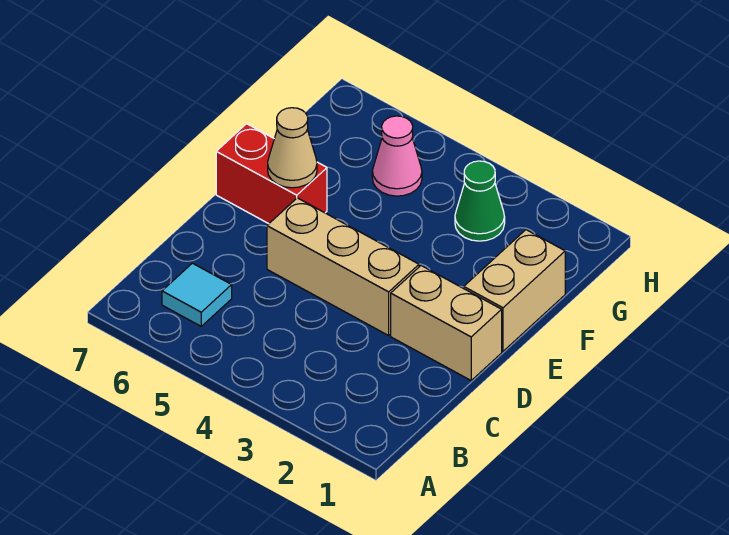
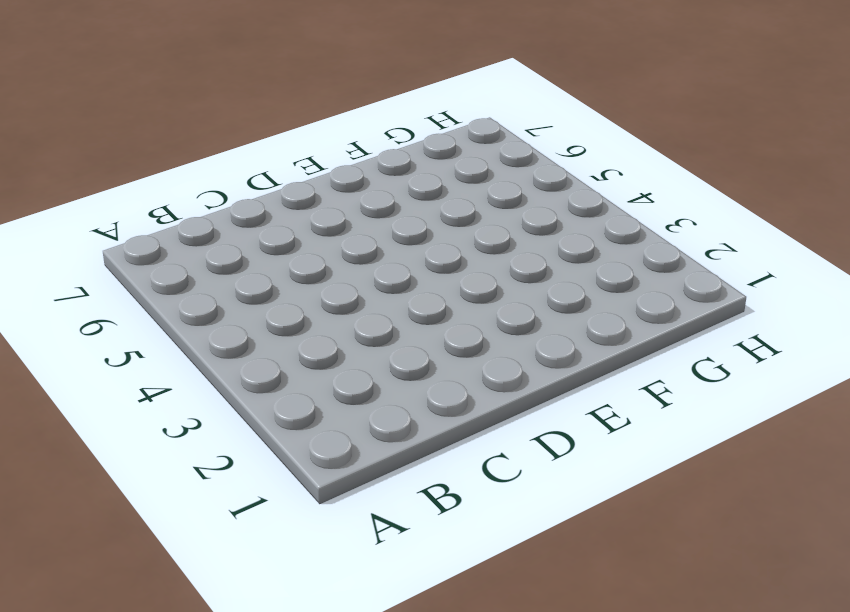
none -> cyan tile B6 level 1
none -> tan brick D1:D2 level 1

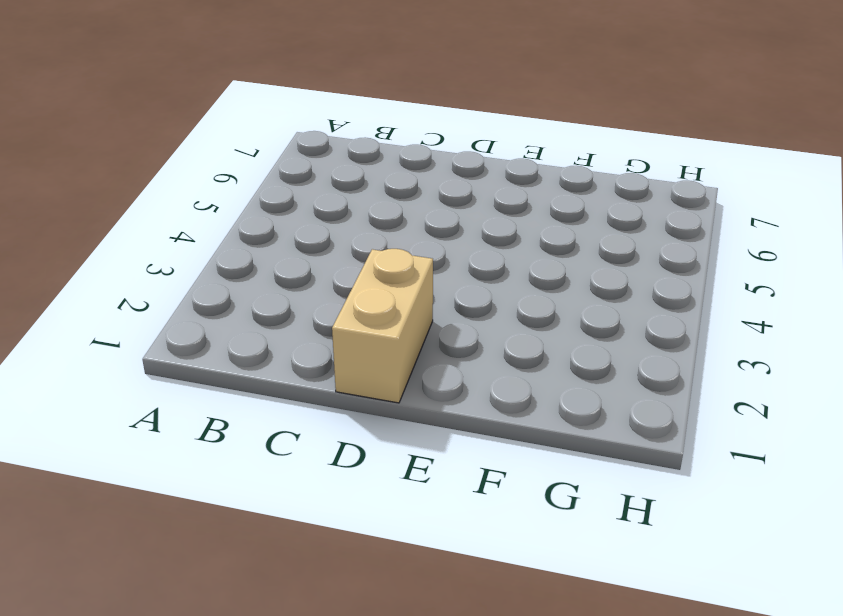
none -> cyan tile B6 level 1
none -> tan brick D3:D5 level 1

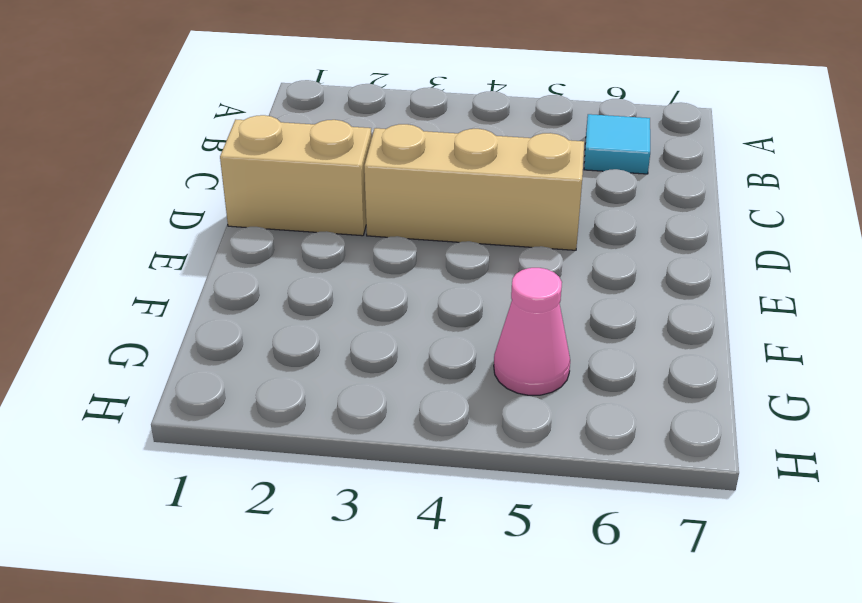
none -> tan brick E1:F1 level 1
none -> red brick E6:E7 level 1

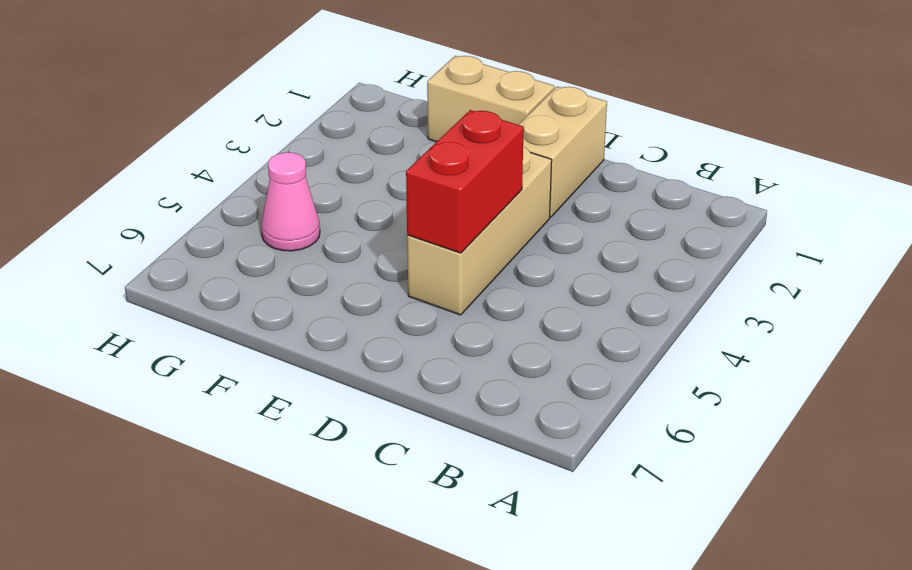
red brick D4:D5 level 2 -> red brick E6:E7 level 1
none -> cyan tile B6 level 1
none -> green cone G3 level 1

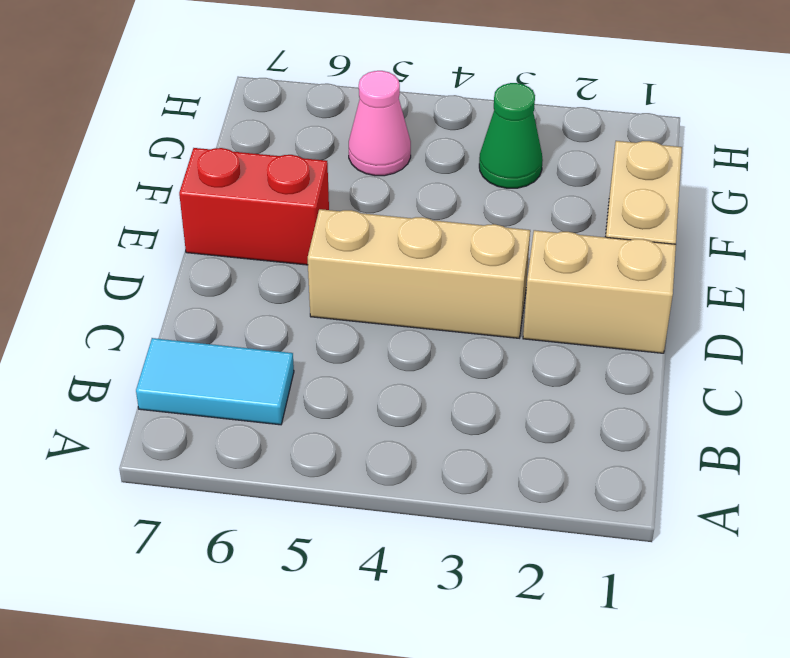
cyan tile B6:B7 level 1 -> cyan tile B6 level 1
none -> tan cone E6 level 2

